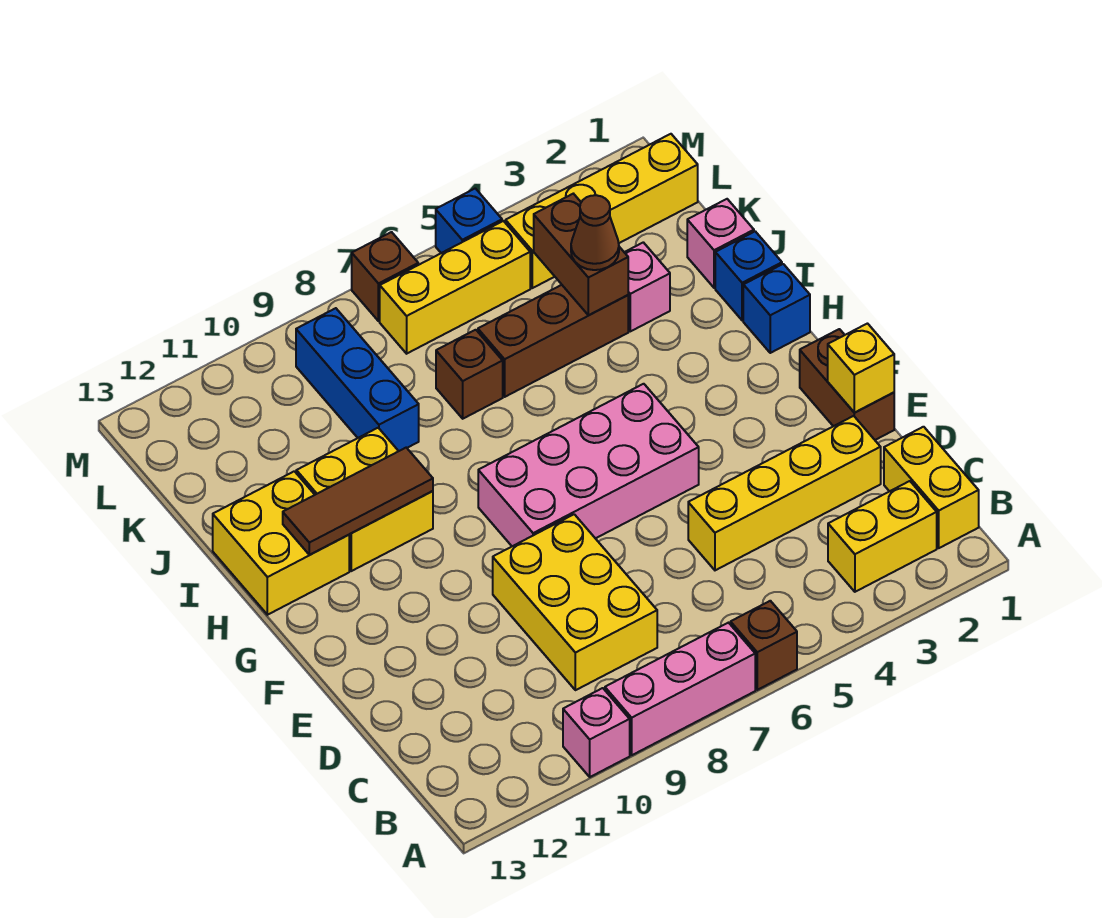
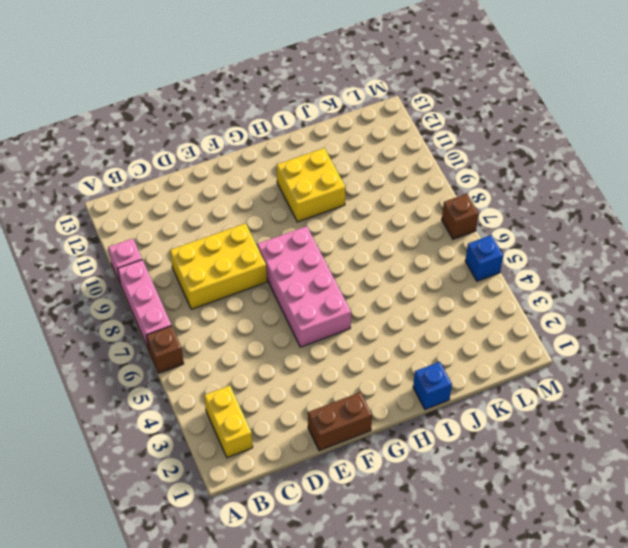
none -> yellow brick B1:C1 level 1
none -> yellow brick D2:D5 level 1
none -> blue brick H1 level 1

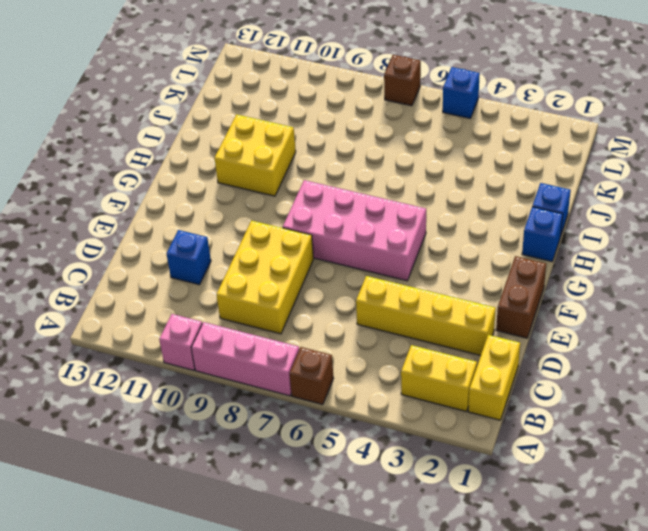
blue brick D11 level 1 -> none
none -> yellow brick H12:I13 level 1
none -> pink brick J1 level 1
none -> pink brick J3 level 1

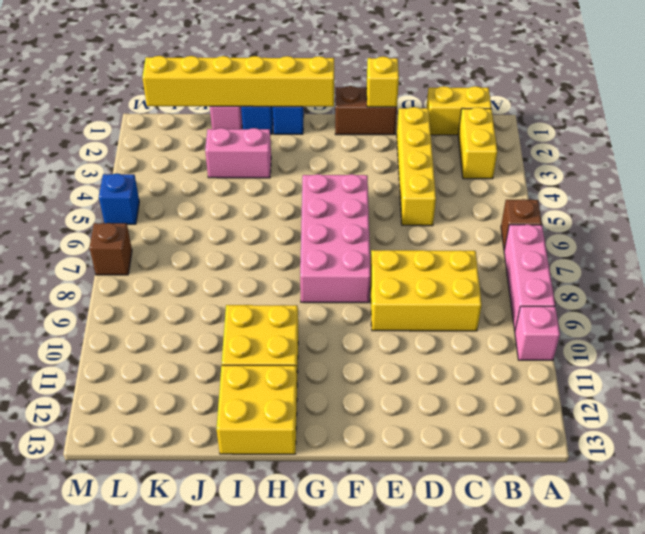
yellow brick G1:L1 level 2 -> none
pink brick I3:J3 level 1 -> pink brick J3 level 1
none -> brown brick J4:J6 level 1
none -> brown brick J7 level 1
none -> blue brick J9:L9 level 1

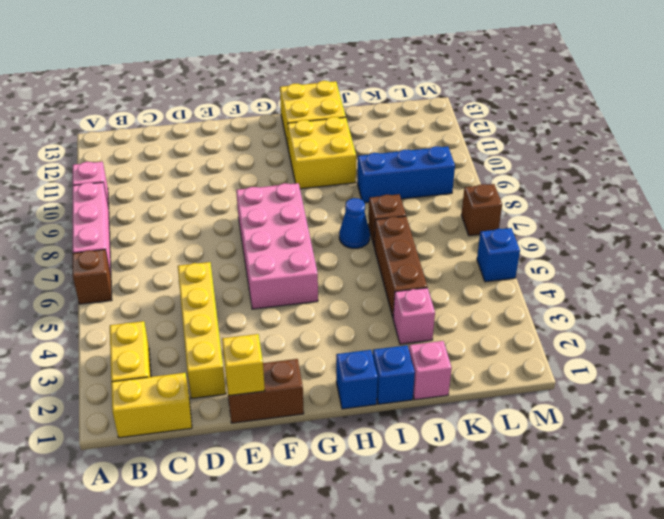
blue cone I7 level 1 -> none
none -> yellow brick C8:E9 level 1
none -> yellow brick L1:L4 level 1
none -> yellow brick L5:L7 level 1

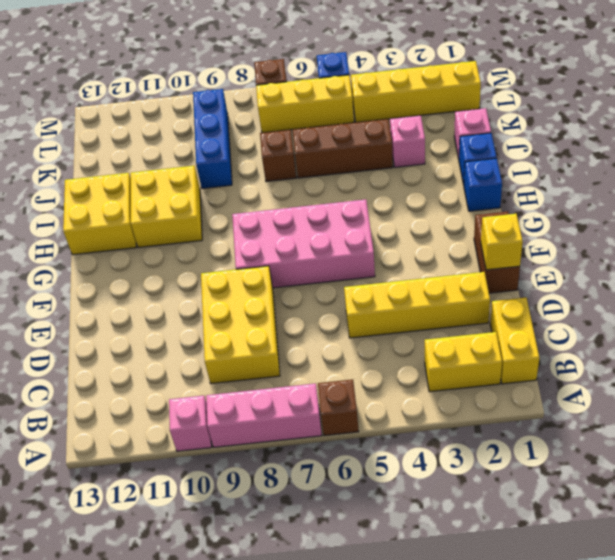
none -> brown tile H10:H12 level 2
none -> brown brick J4:K4 level 2
none -> brown cone J4 level 3

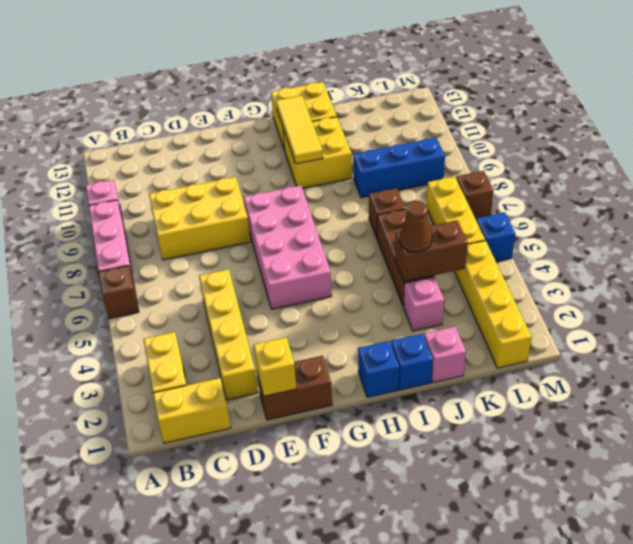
yellow tile H10:H12 level 2 -> brown tile H10:H12 level 2

